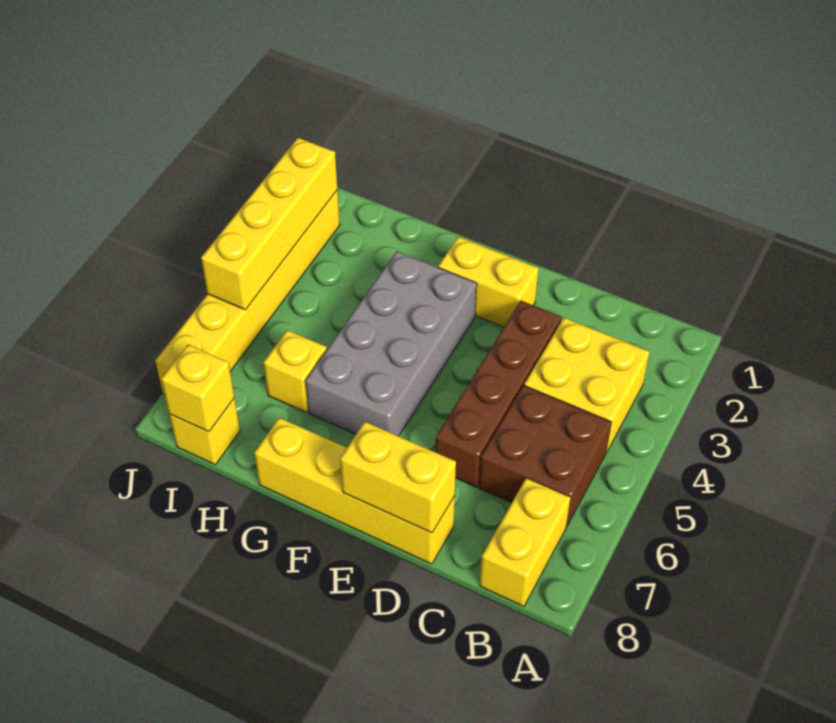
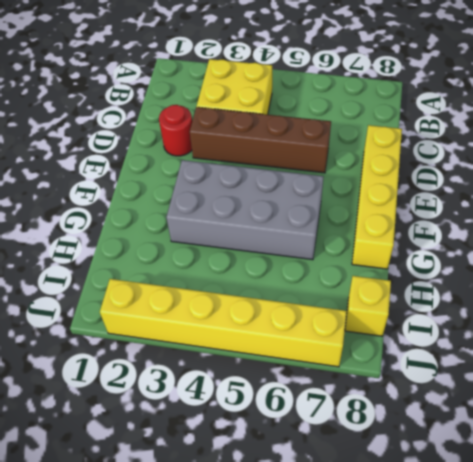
red round brick D2 level 1 -> none
none -> brown brick B5:C6 level 1
none -> yellow brick B7:B8 level 1
none -> yellow brick E2:F2 level 1

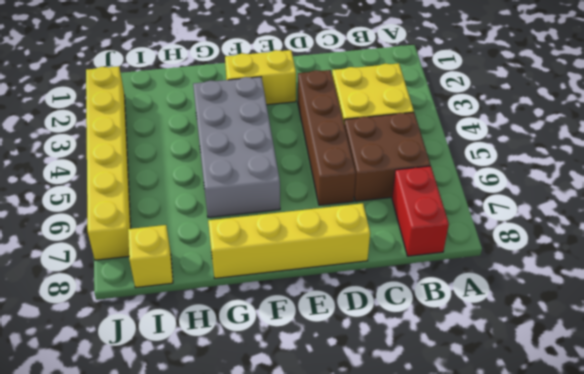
red brick B7:B8 level 1 -> yellow brick B7:B8 level 1
none -> yellow brick H6 level 1
none -> yellow brick D8:E8 level 2
none -> yellow brick I8 level 2

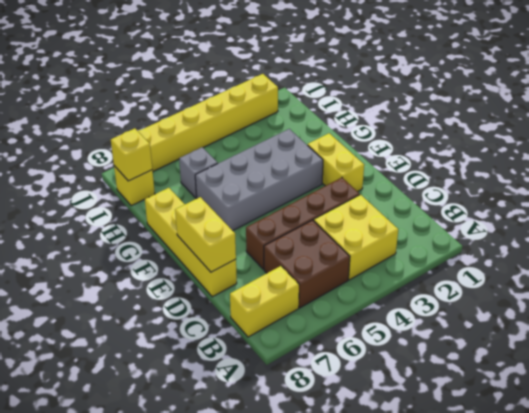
grey brick H6 level 1 -> yellow brick H6 level 1
none -> yellow brick J2:J5 level 2

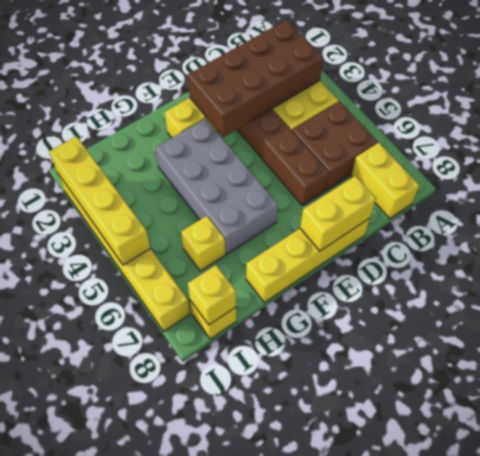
brown brick B2:E3 level 2 -> none

